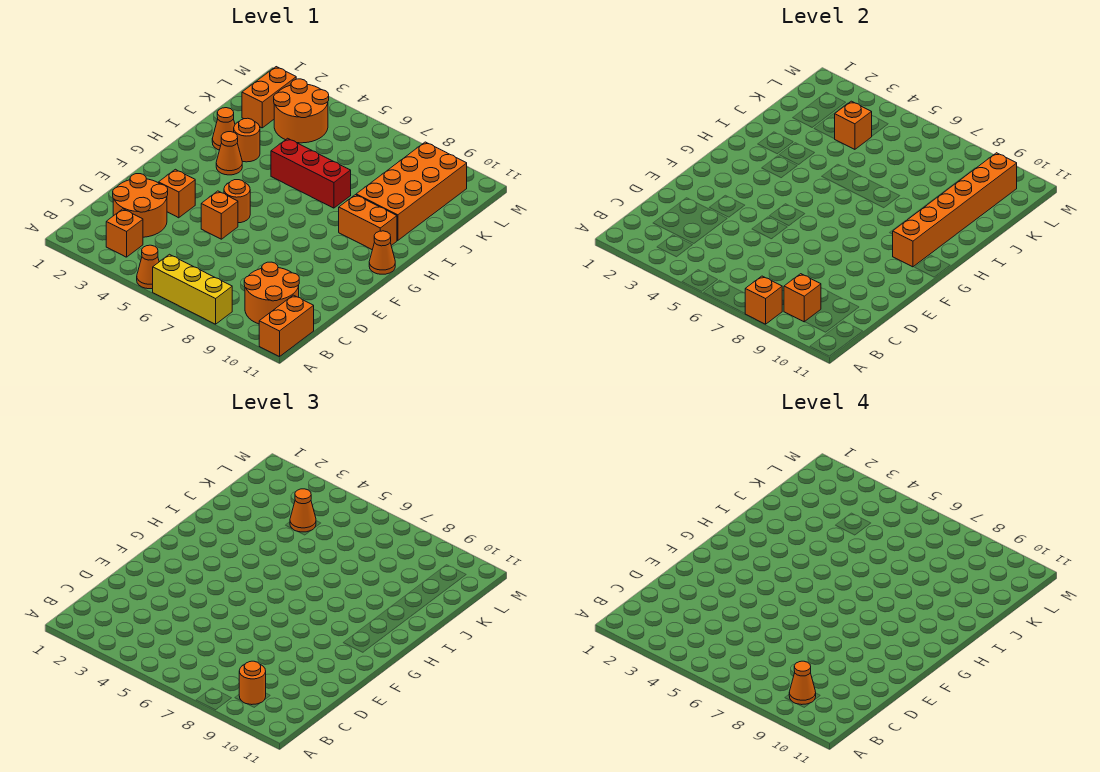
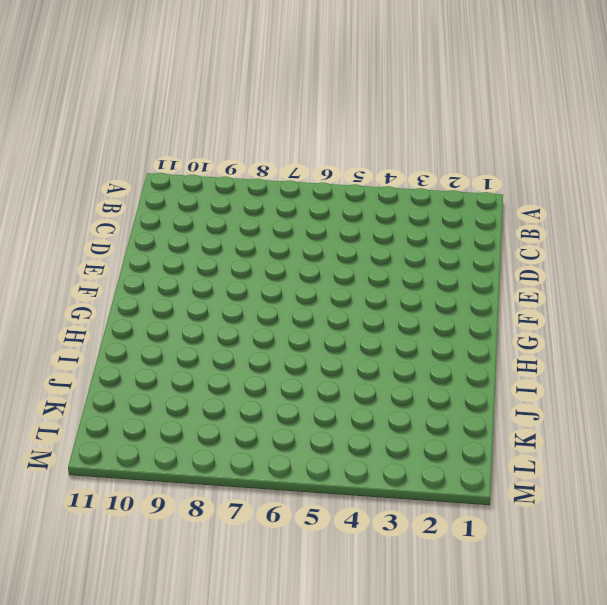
none -> orange cone A5 level 1
none -> yellow brick A6:A8 level 1
none -> orange brick A11:B11 level 1

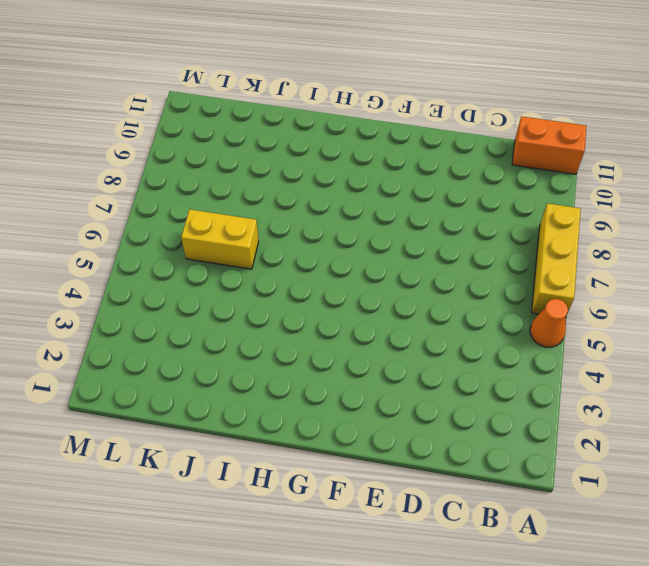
yellow brick J6:K6 level 1 -> none
none -> orange brick B3 level 1
none -> orange round brick B9:C10 level 1
none -> orange round brick C2:D3 level 1

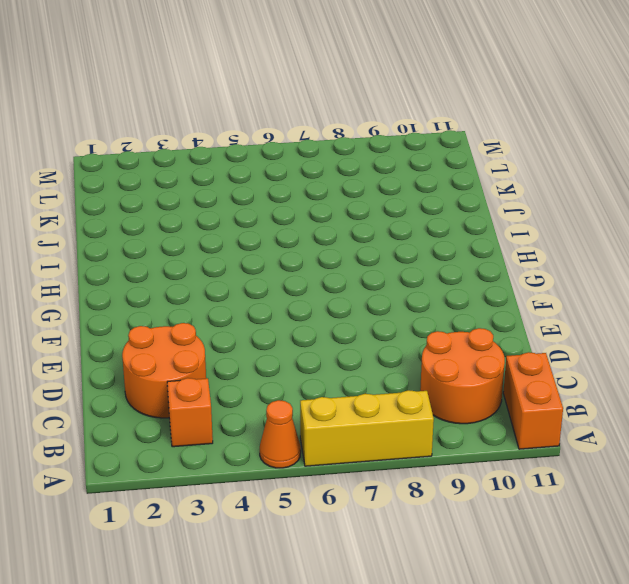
none -> orange brick E3 level 1
none -> orange brick E5 level 1
none -> orange round brick F5 level 1

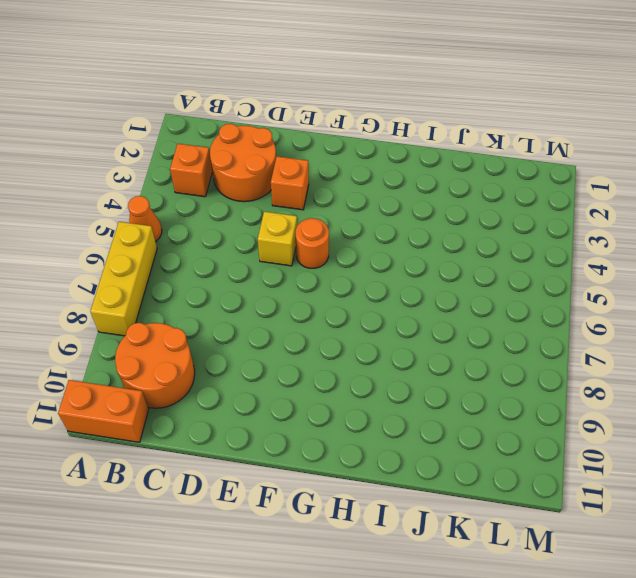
yellow brick E5 level 1 -> orange brick E5 level 1
none -> orange cone G11 level 1
none -> orange cone H3 level 1
none -> orange brick H9:H10 level 1

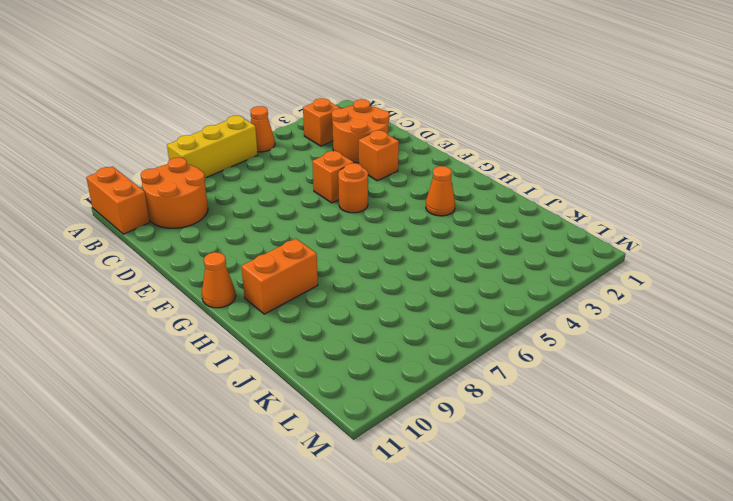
none -> orange cone I2 level 1
none -> orange round brick I3 level 1
none -> red brick I5:I7 level 1

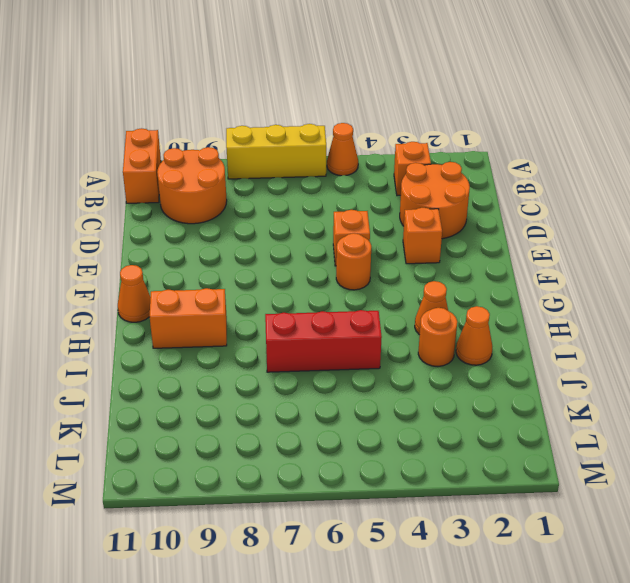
none -> orange brick I9:L10 level 1
none -> orange brick K2:L2 level 1
none -> orange round brick K3:L4 level 1

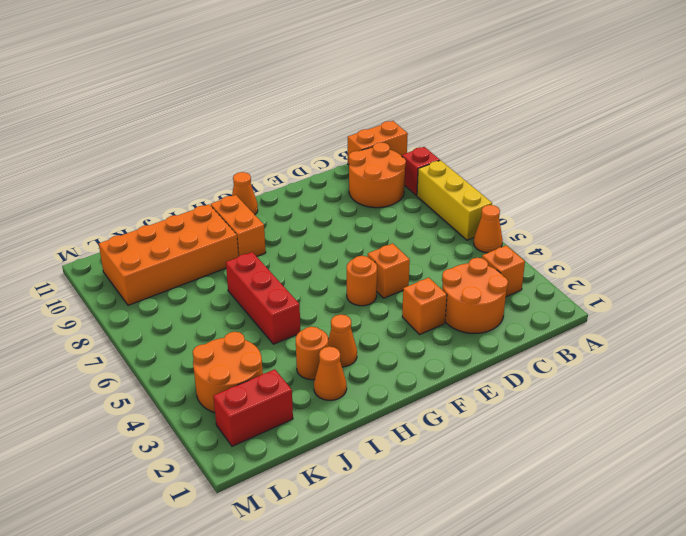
red brick A9 level 1 -> none
red brick K2:L2 level 1 -> orange brick K2:L2 level 1
none -> orange brick A8 level 2
none -> orange brick B9 level 2
none -> orange brick G10:L10 level 2

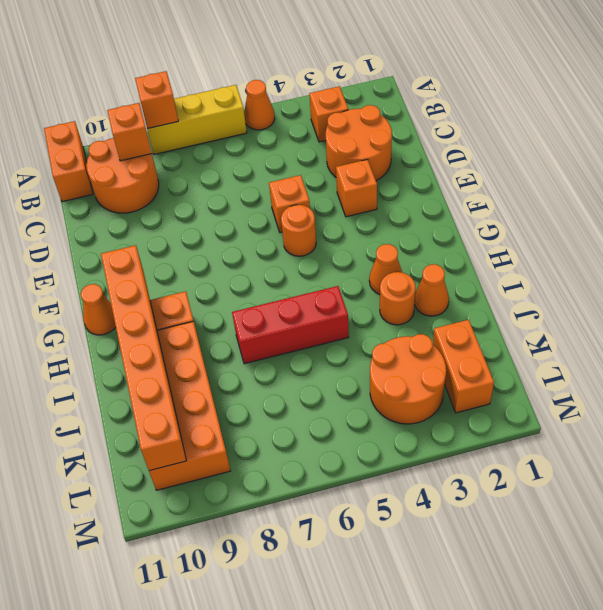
none -> orange brick K4 level 2
none -> orange round brick B9 level 3
none -> orange cone K4 level 3

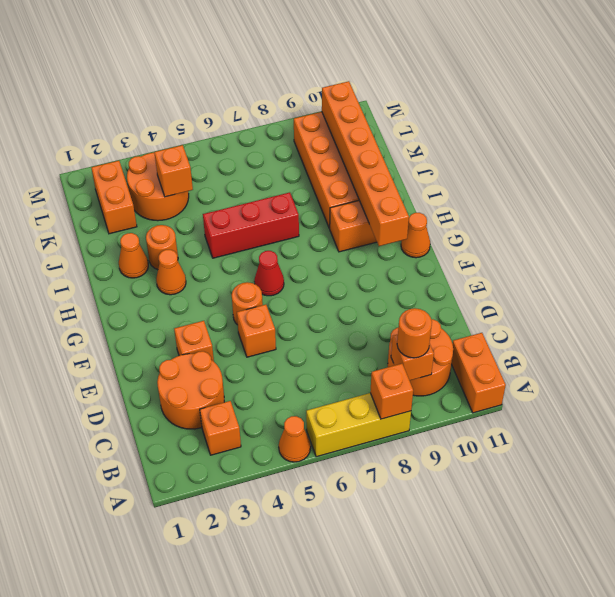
red cone G6 level 1 -> none
none -> orange cone K4 level 3
none -> orange cone B9 level 4

